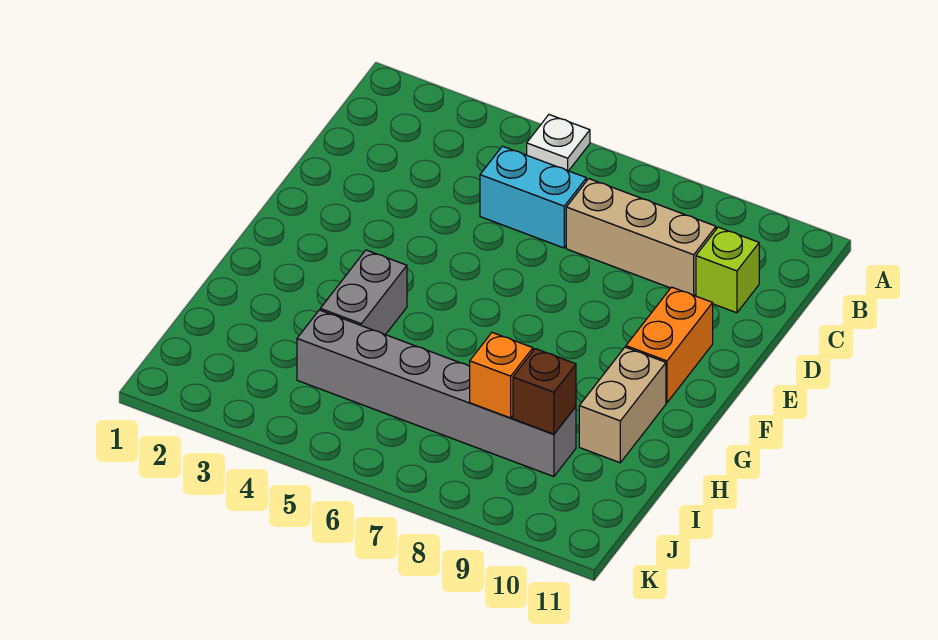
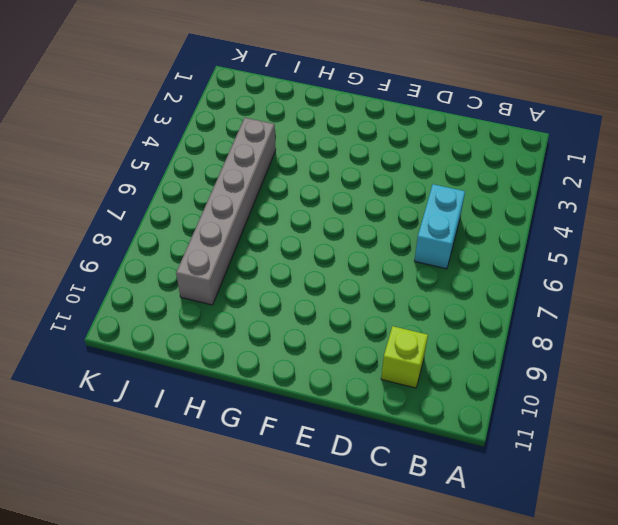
none -> white plate A5 level 1
none -> tan brick C7:C9 level 1

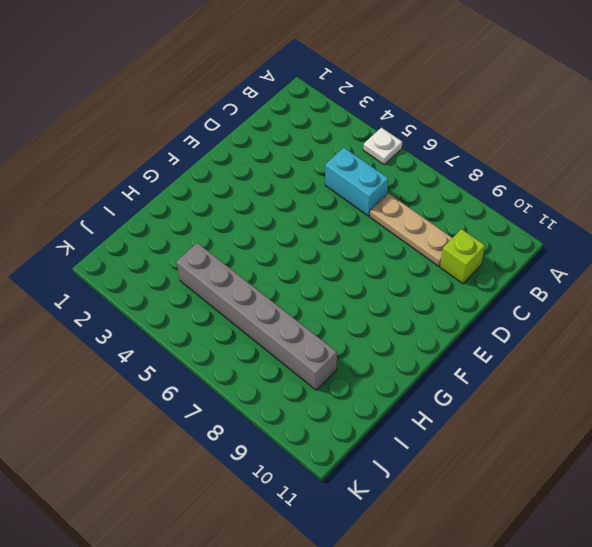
tan plate C7:C9 level 1 -> tan brick C7:C9 level 1
none -> orange brick E10:F10 level 1
none -> grey brick G4:H4 level 1

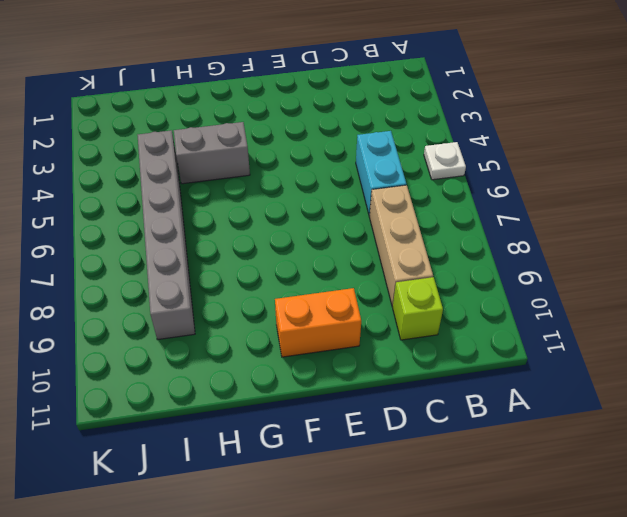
none -> tan brick G10:H10 level 1
none -> orange brick I8 level 2

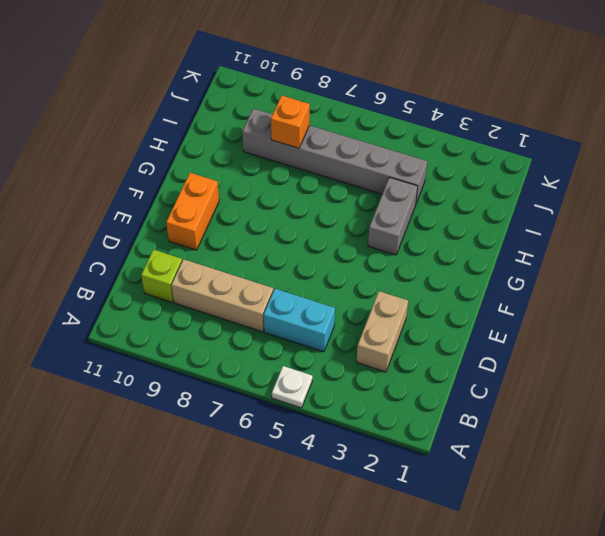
tan brick C3:D3 level 1 -> tan brick G10:H10 level 1
none -> brown brick I9 level 2

